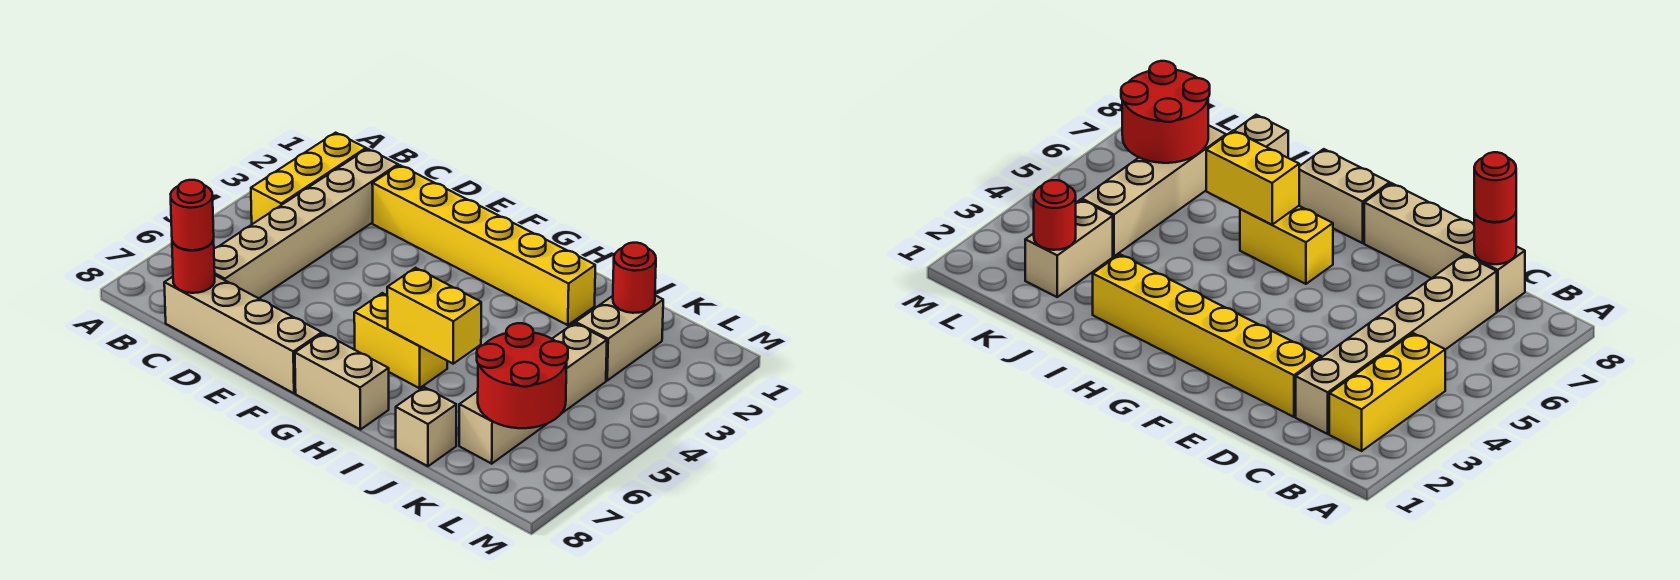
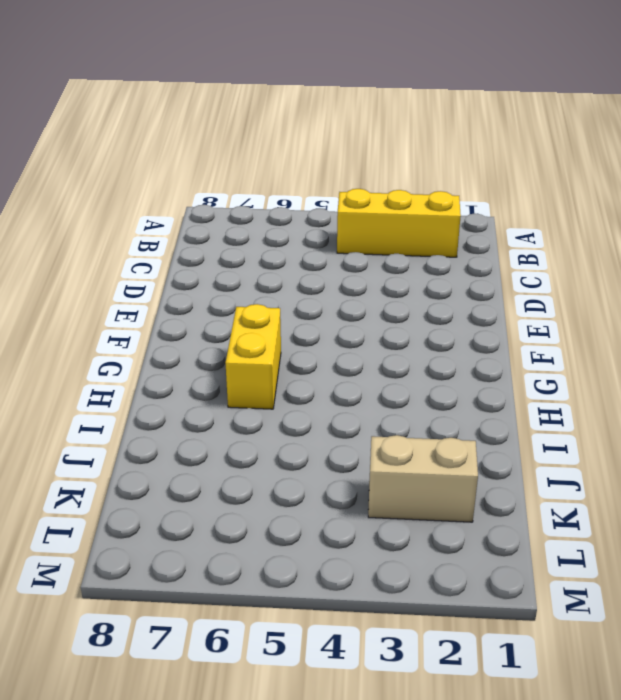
none -> tan brick C2:C7 level 1
none -> tan brick C8:F8 level 1
none -> yellow brick D2:I2 level 1

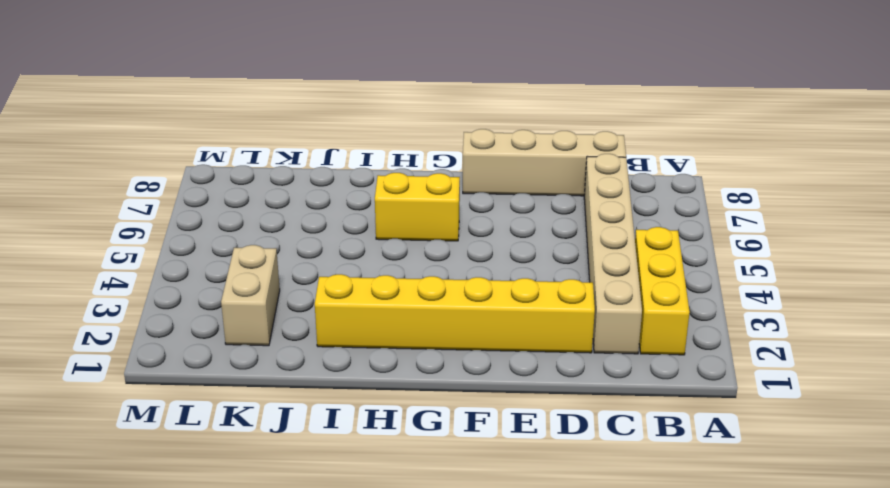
none -> tan brick G8:H8 level 1
none -> tan brick J8 level 1
none -> tan brick K4:K7 level 1

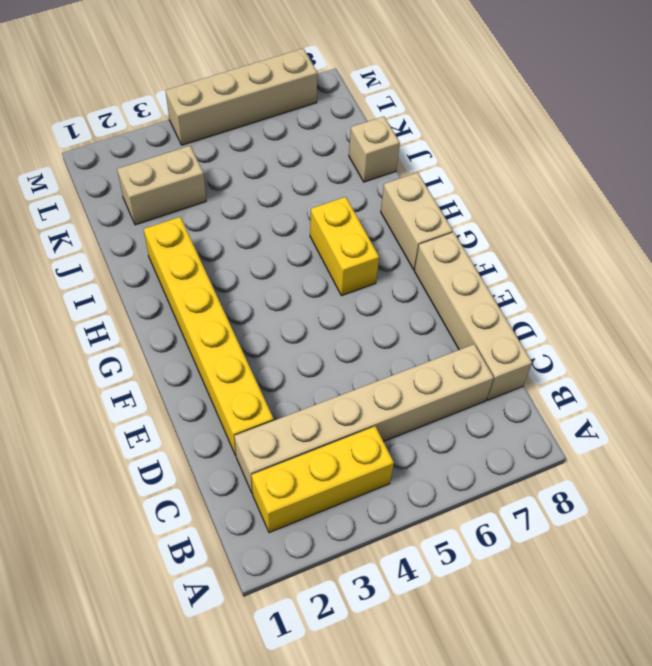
tan brick M4:M7 level 1 -> tan brick K4:K7 level 1
none -> red round brick C8 level 2
none -> yellow brick H6:I6 level 2
none -> red round brick K2 level 2

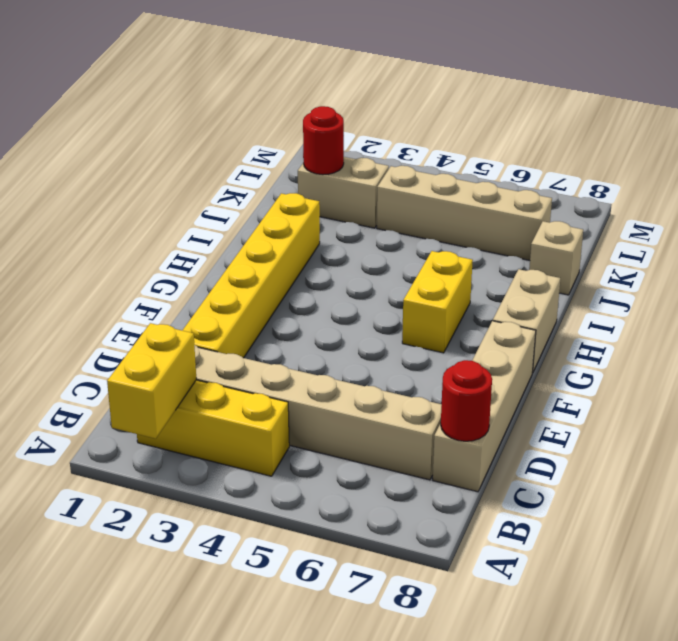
yellow brick A2:B2 level 2 -> yellow brick H6:I6 level 2
none -> red round brick K6:L7 level 2
none -> red round brick C8 level 3

